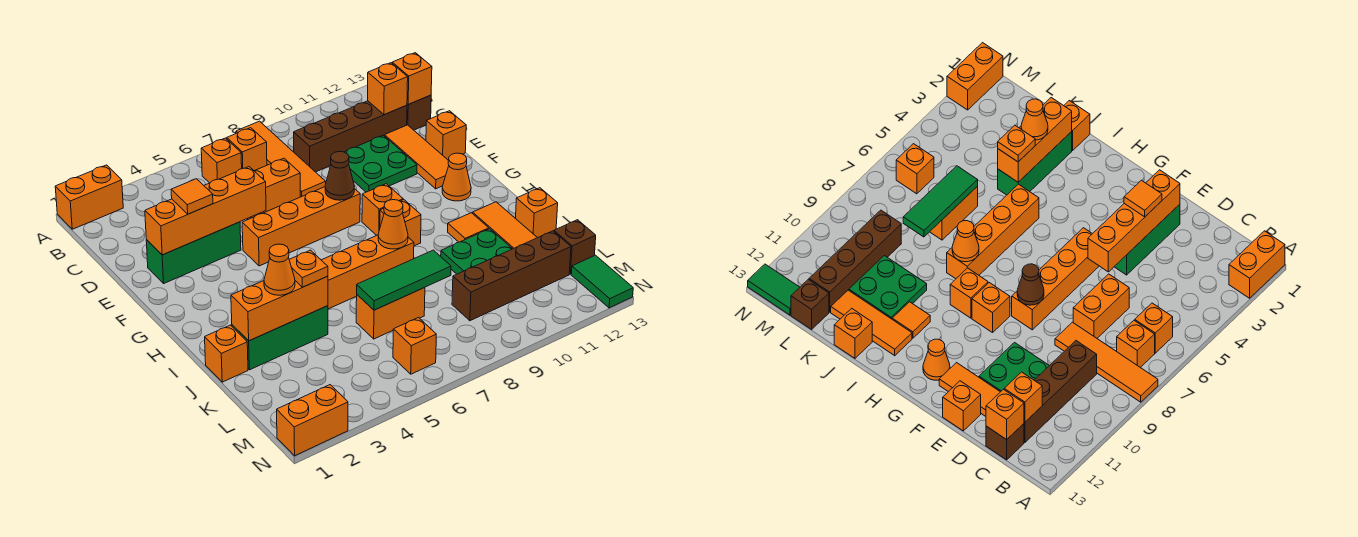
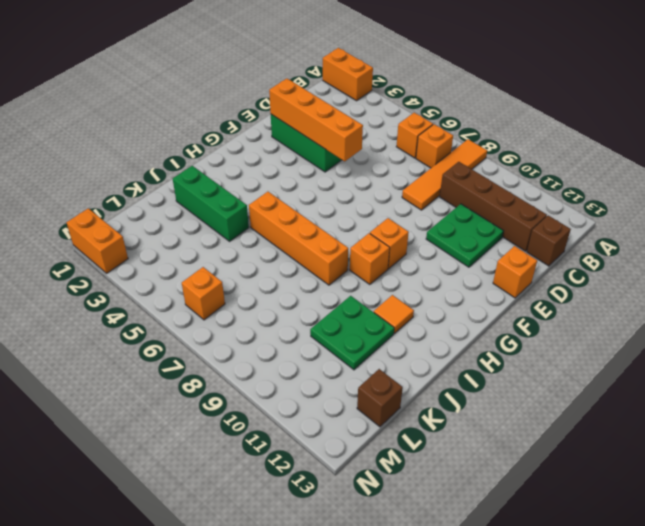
none -> orange brick D6:D7 level 1
none -> orange tile D12:F12 level 1
none -> orange brick F5:F8 level 1
none -> orange cone G12 level 1

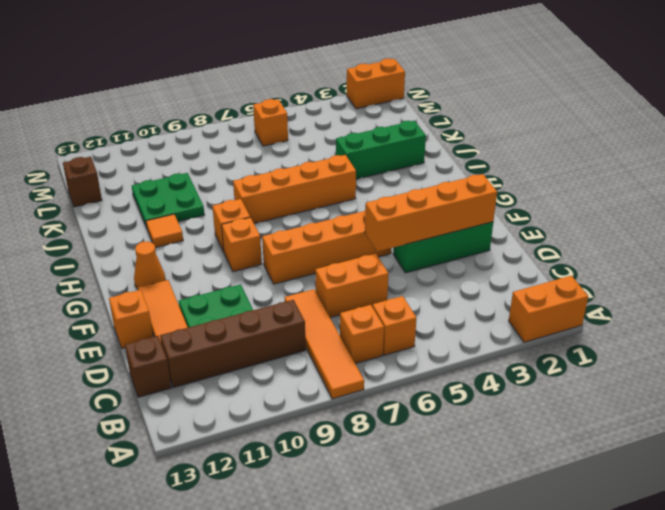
none -> orange tile I12:K12 level 1
none -> orange brick J1 level 1
none -> orange brick J13 level 1
none -> orange brick K6:K7 level 1

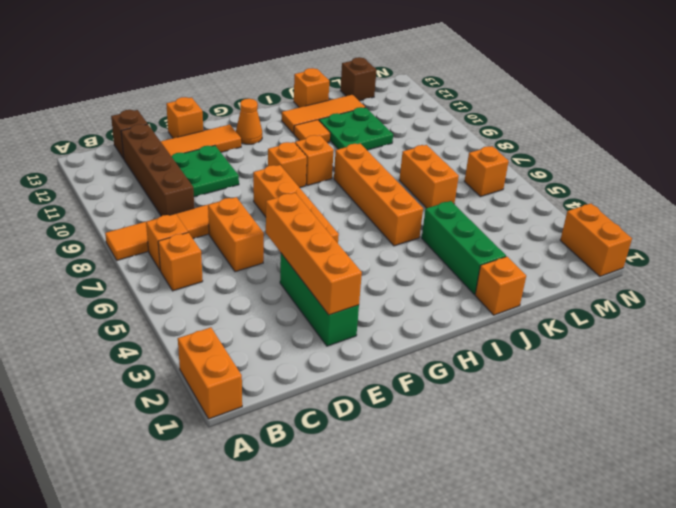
none -> brown brick L9:L12 level 1
none -> green tile M13:N13 level 1
none -> orange brick C12 level 2
none -> orange brick C13 level 2

